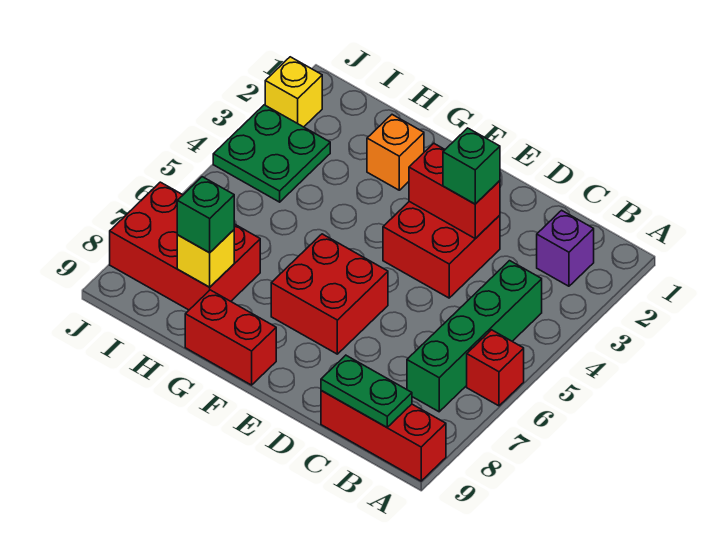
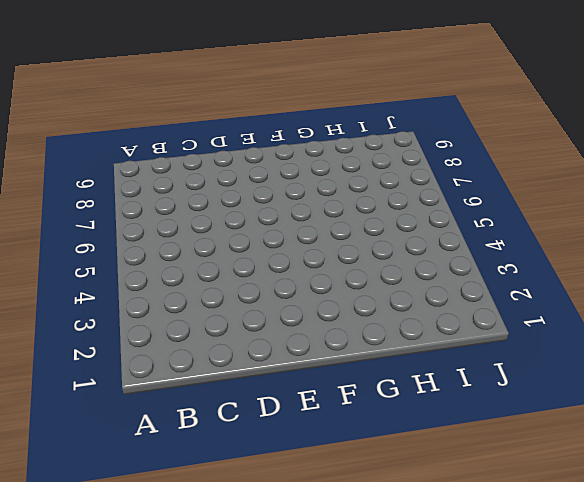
none -> red brick A6 level 1
none -> red brick A9:C9 level 1
none -> purple brick B2 level 1

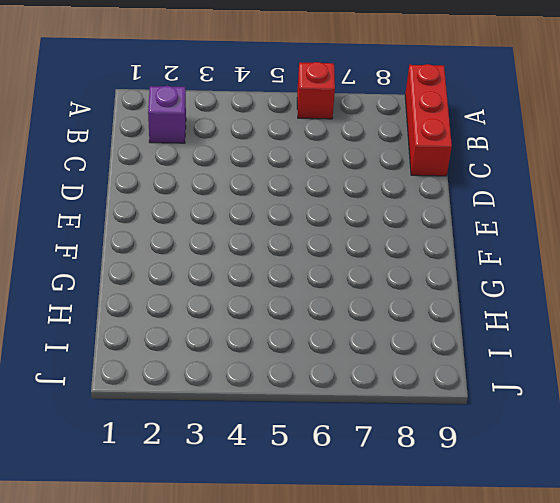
none -> green brick B4:B7 level 1
none -> red brick D3:E4 level 1
none -> red brick E6:F7 level 1

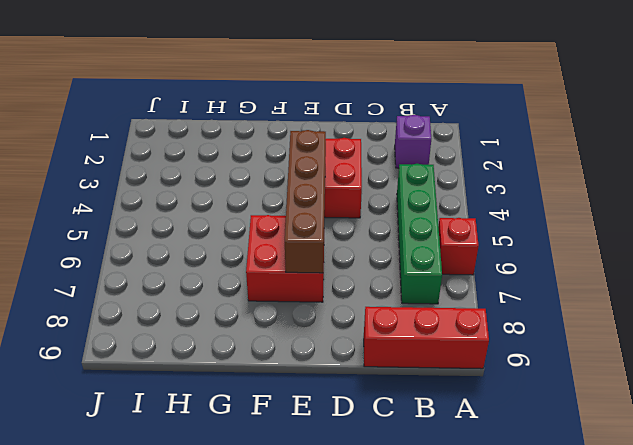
brown brick E4:E7 level 2 -> none
none -> red brick F9:G9 level 1
none -> orange brick G2 level 1
none -> red brick H7:J8 level 1

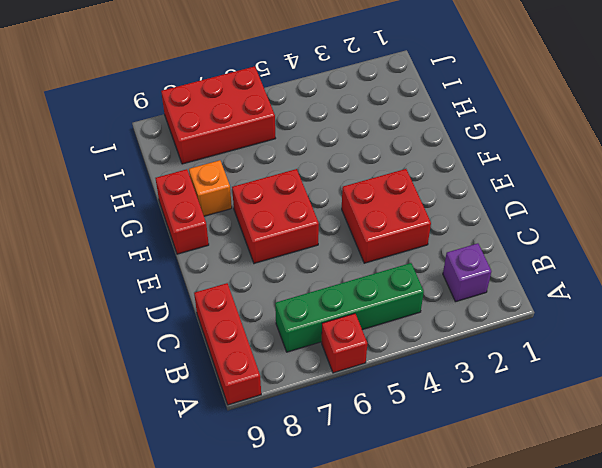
orange brick G8 level 1 -> orange brick G2 level 1
red brick I6:J8 level 1 -> red brick H7:J8 level 1
none -> green plate I3:J4 level 1
none -> yellow brick J2 level 1
none -> green plate B9:C9 level 2

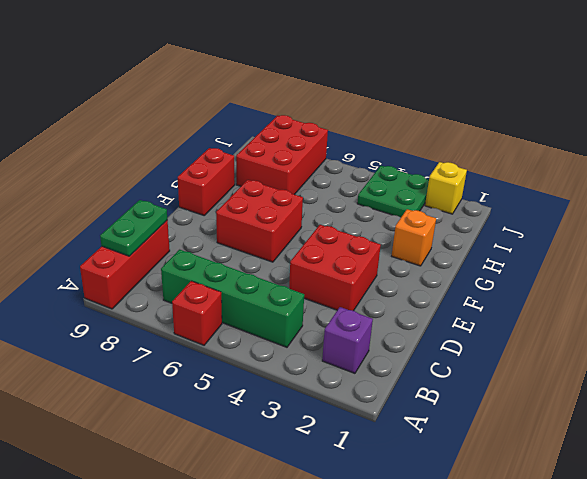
none -> red brick D3:E3 level 2
none -> yellow brick H8 level 2
none -> green brick D3 level 3

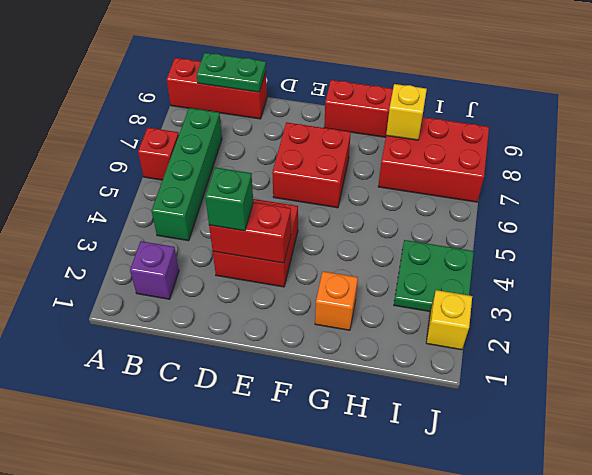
none -> green brick H8 level 3

